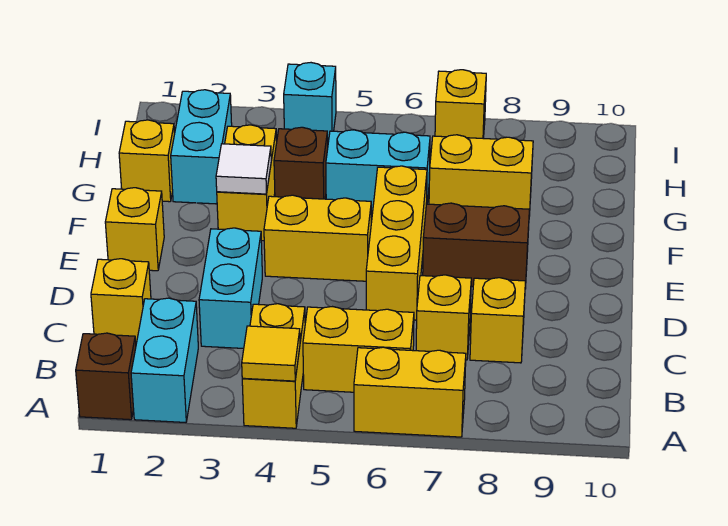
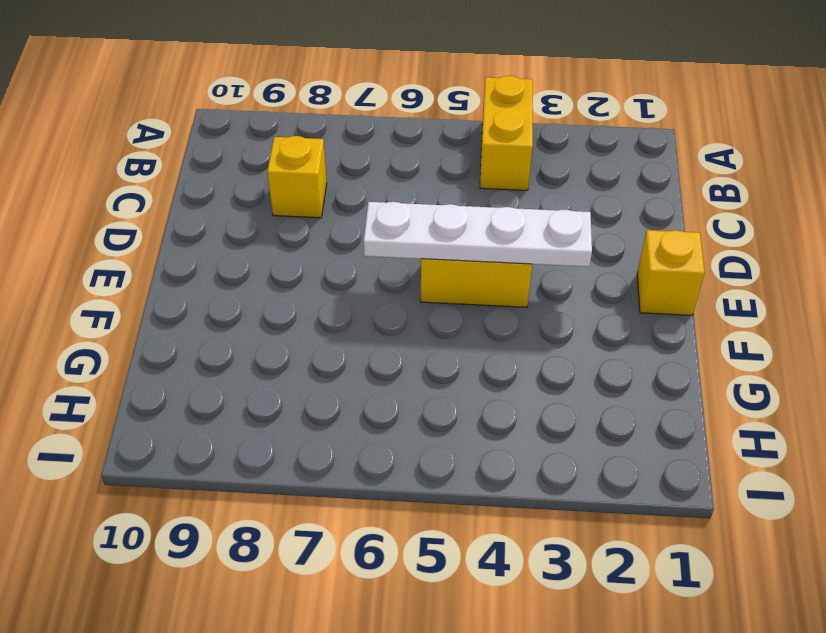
white plate E3:E6 level 2 -> none
none -> brown brick A1 level 1
none -> cyan brick A2:B2 level 1
none -> yellow brick A6:A7 level 1

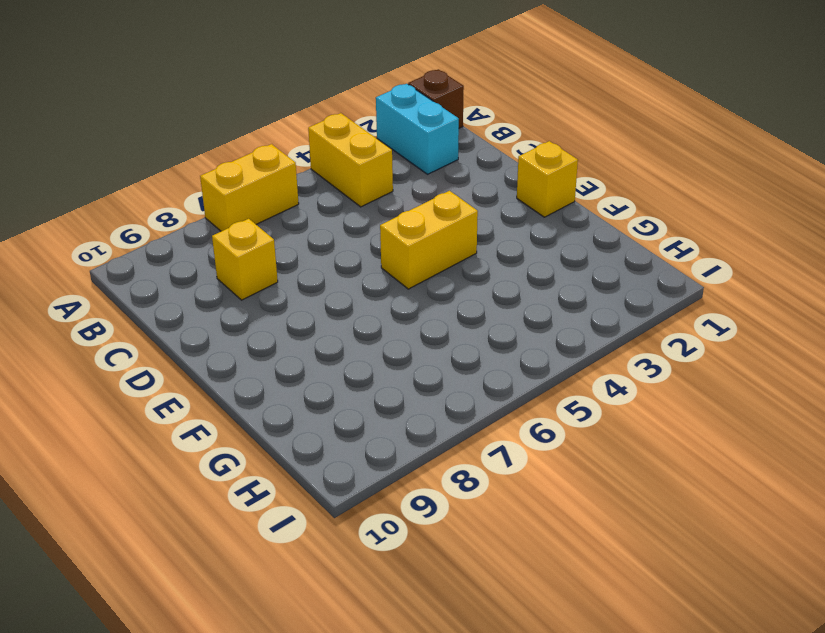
none -> yellow brick B5:B6 level 1
none -> yellow brick C1 level 1
none -> cyan brick C3:D3 level 1

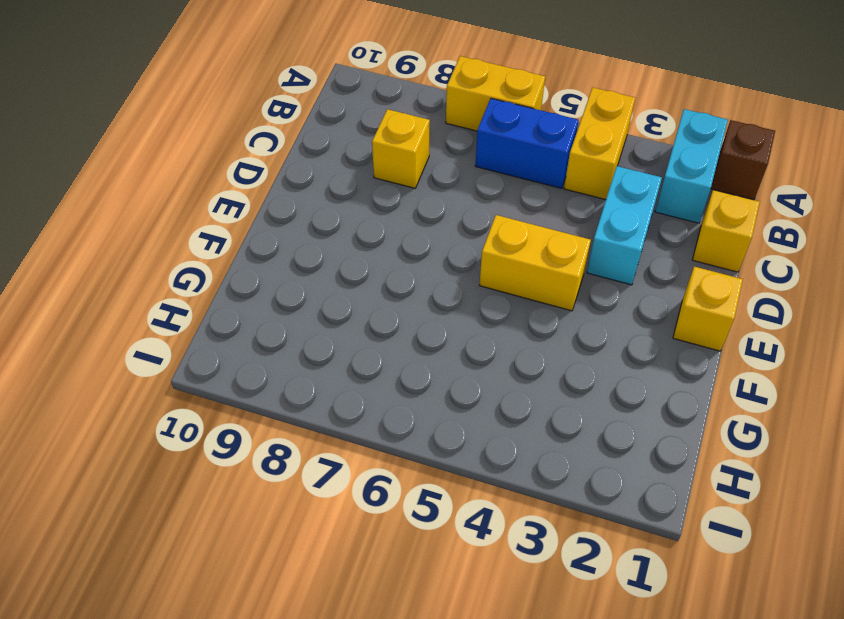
blue brick B5:B6 level 1 -> yellow brick B5:B6 level 1
none -> yellow brick C7 level 1
none -> yellow brick D6:F6 level 1
none -> brown brick E7:E8 level 1

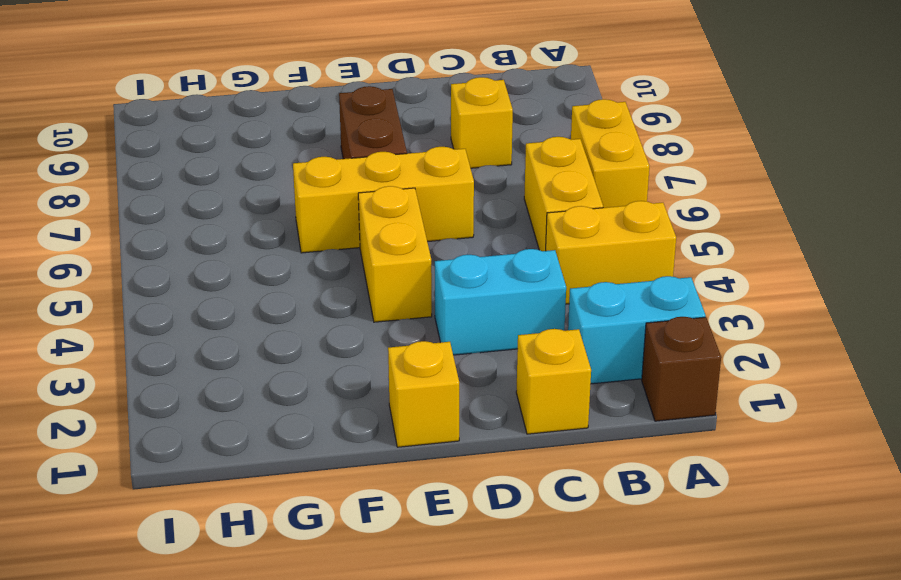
none -> yellow brick C7 level 1
none -> yellow brick F3:G3 level 1
none -> yellow brick G1 level 1

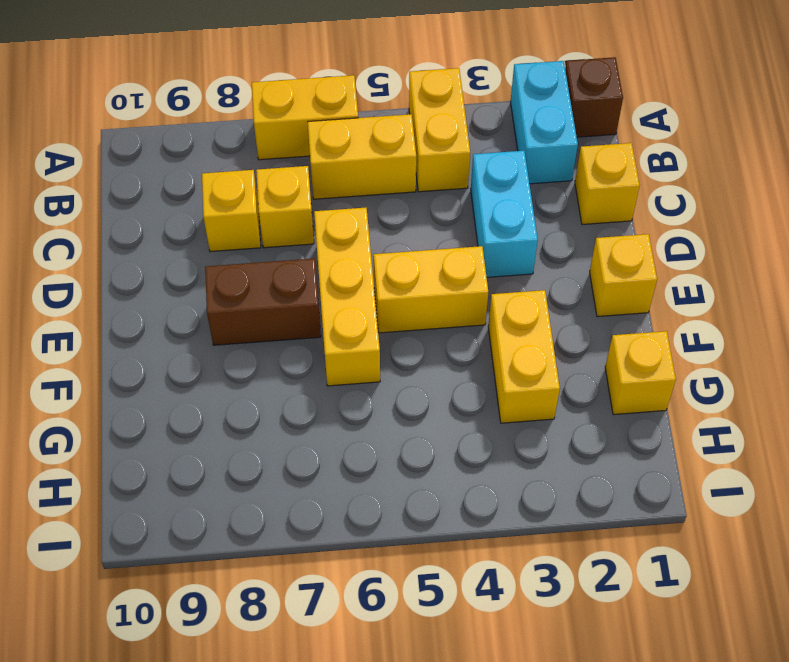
none -> cyan brick G2:H2 level 1
none -> brown brick G4 level 1
none -> cyan brick G5:G6 level 1

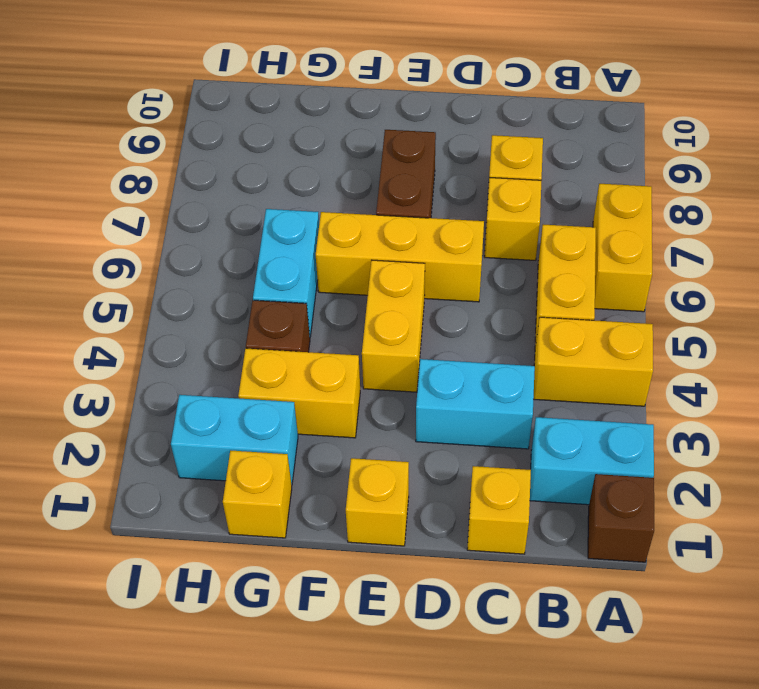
none -> yellow brick G7:G8 level 1
none -> cyan brick I4 level 1
none -> yellow brick I7 level 1

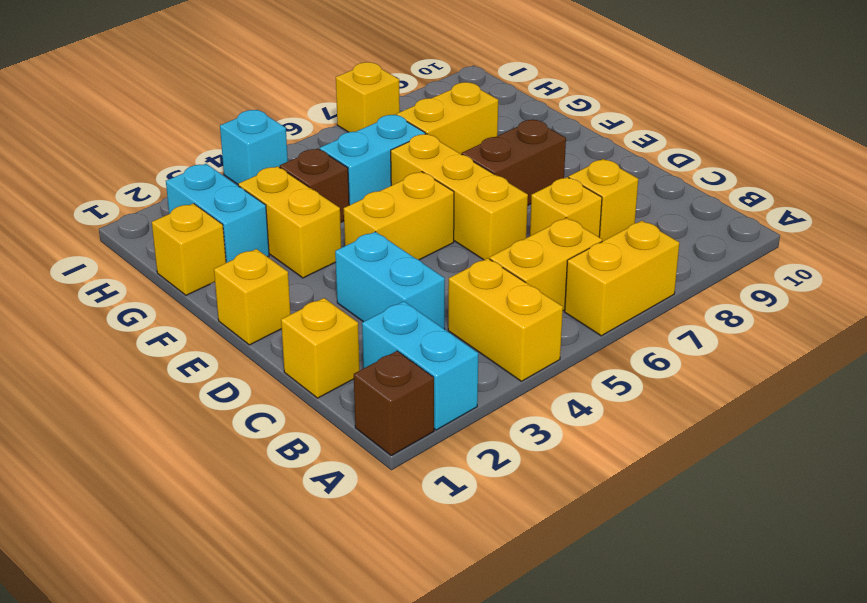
none -> yellow tile A4 level 2
none -> white tile F3 level 2

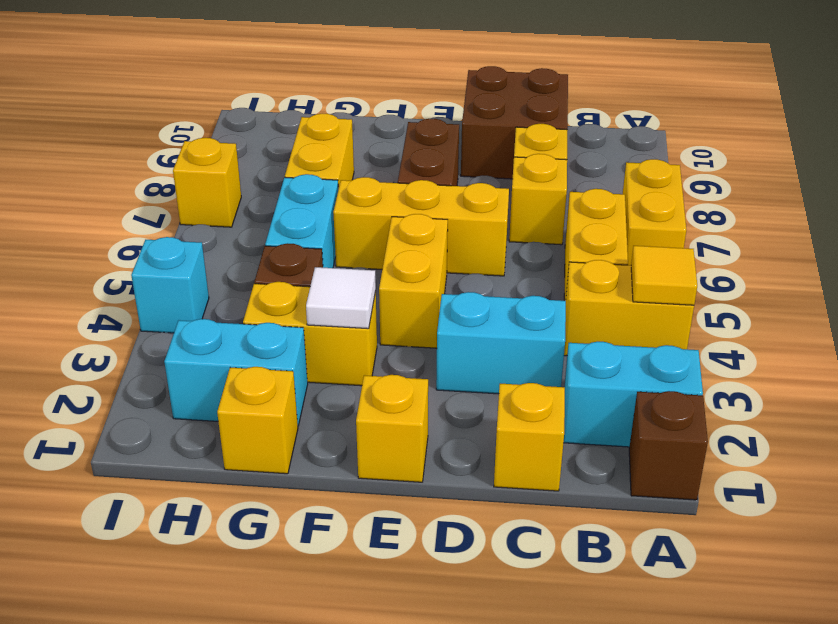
brown brick C9:D10 level 1 -> none

